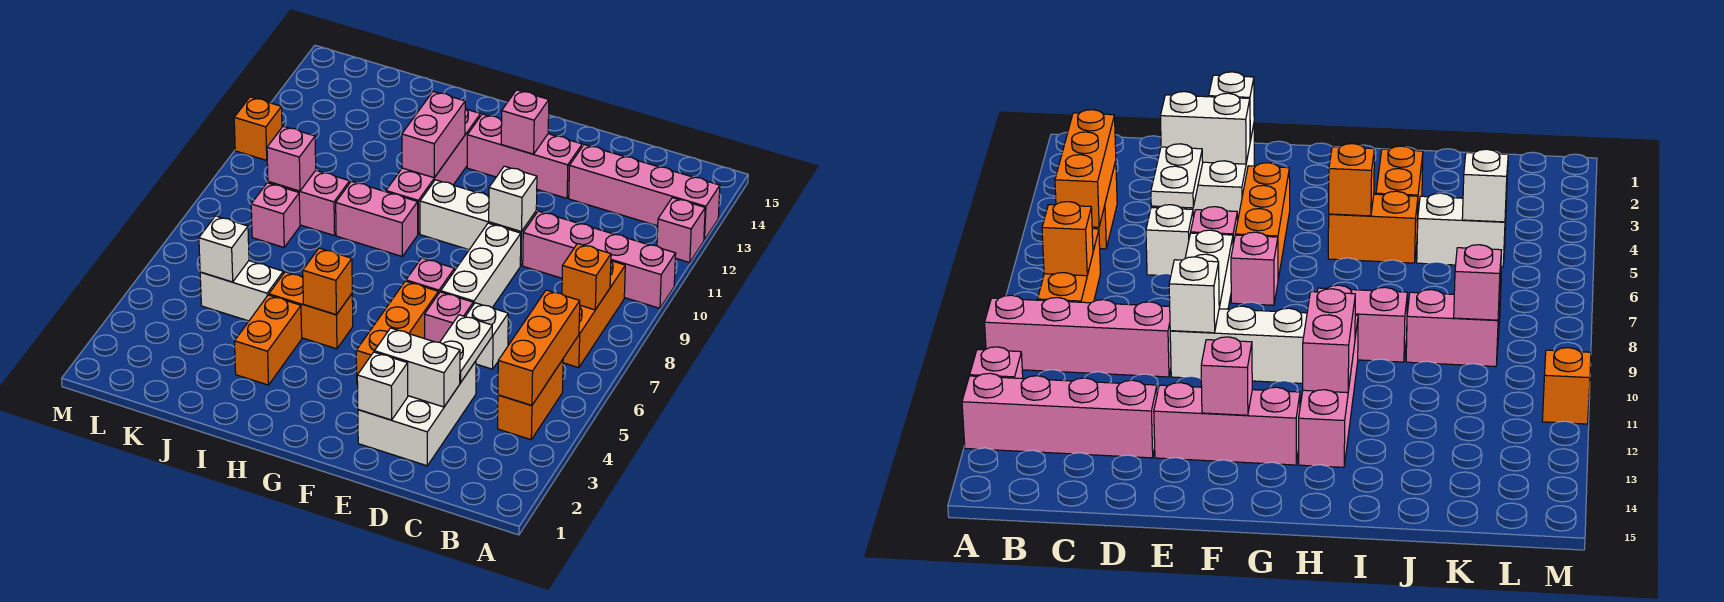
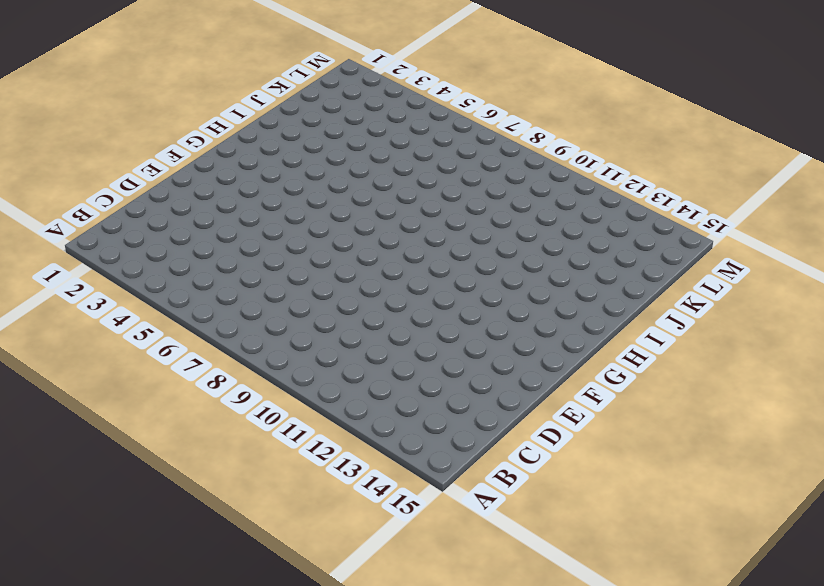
none -> pink brick A10:D10 level 1
none -> pink brick A12 level 1
none -> pink brick A13:D13 level 1
none -> orange brick B4:B5 level 1

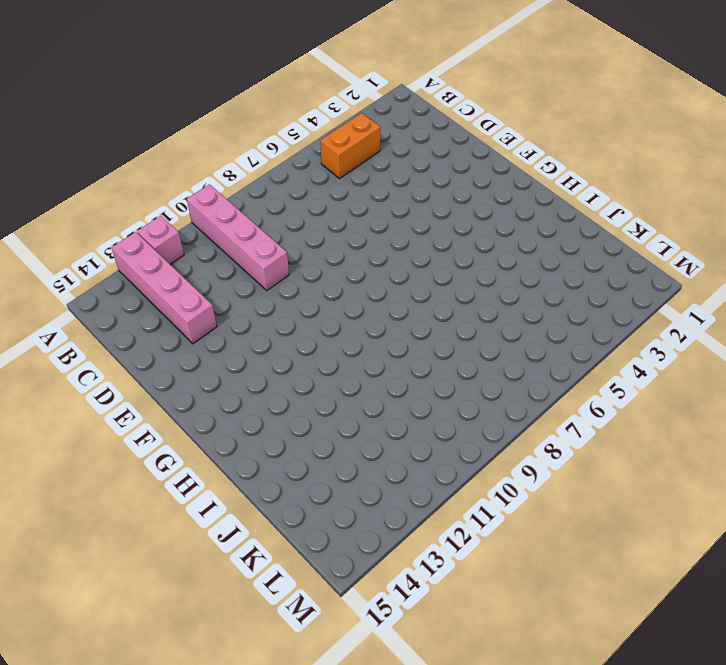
none -> orange brick B7:B9 level 1
none -> white brick D2:E4 level 1
none -> white brick D6 level 1
none -> pink brick E6 level 1

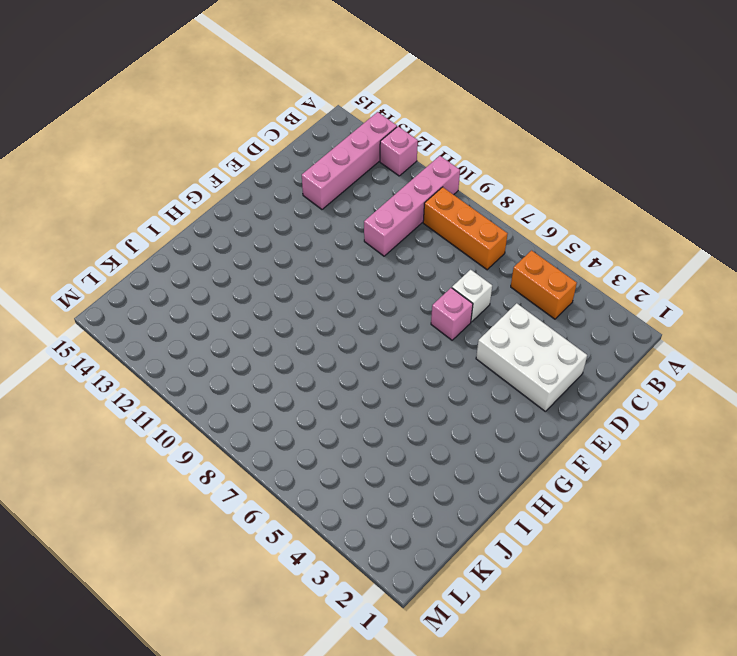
none -> white brick E7:E9 level 1
none -> white brick E10:G10 level 1
none -> pink brick E13:G13 level 1
none -> orange brick F4:F6 level 1

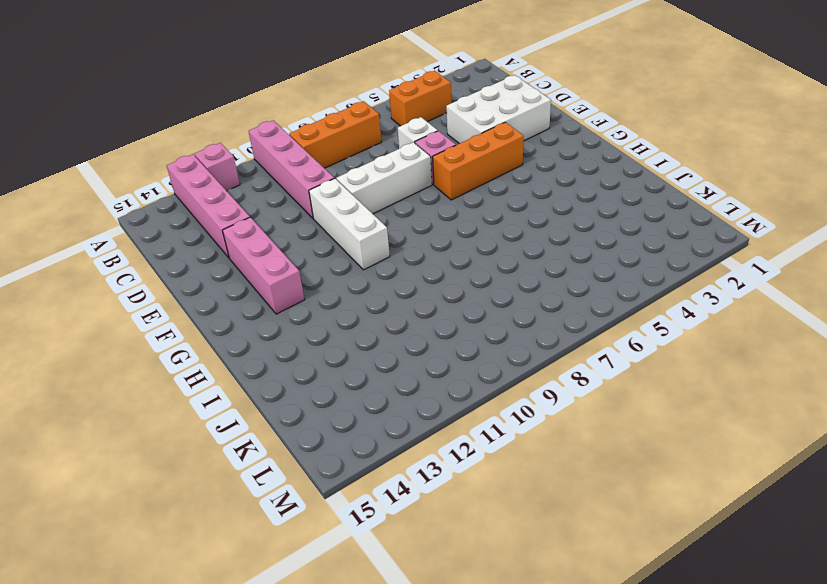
none -> pink brick F7 level 1
none -> orange brick H5:I5 level 1
none -> pink brick H9:I9 level 1
none -> pink brick H10:H13 level 1

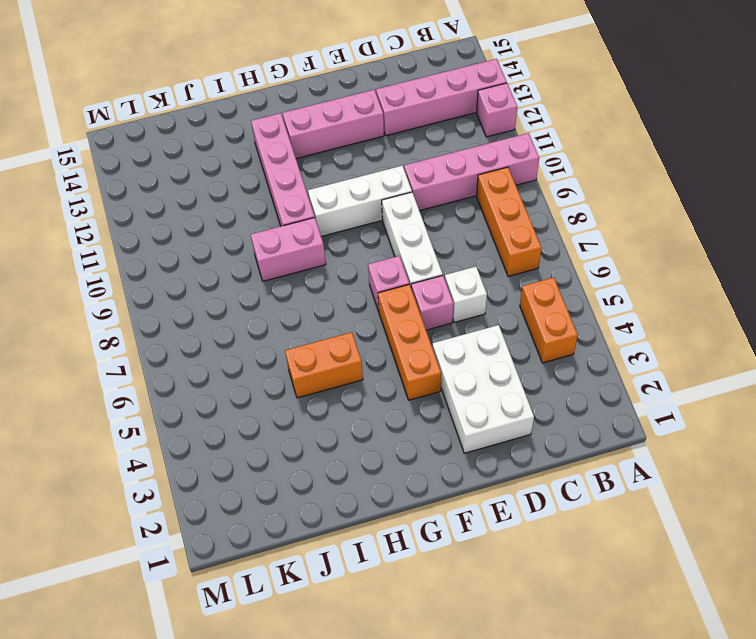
none -> orange brick I3:I4 level 1
none -> white brick J5:K5 level 1
none -> pink brick J9:K9 level 1
none -> pink brick K8 level 1

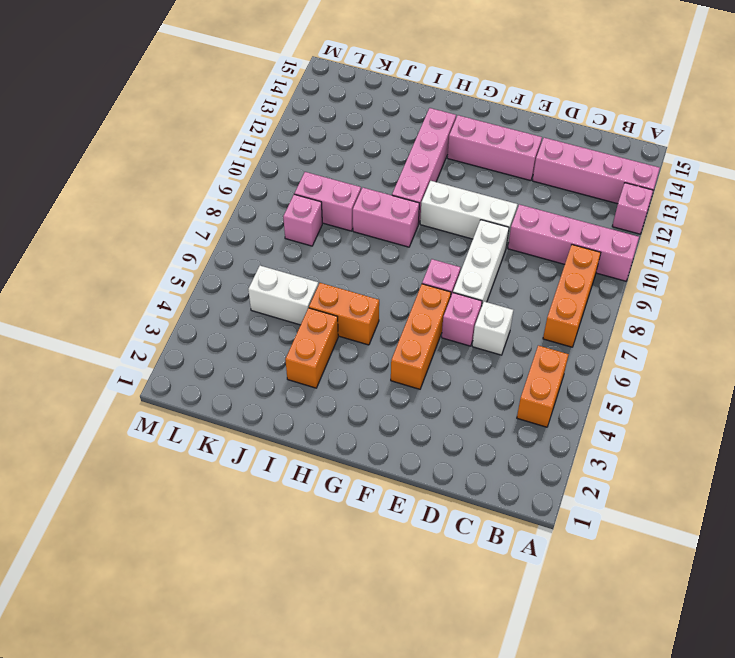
none -> white brick D2:E4 level 1
none -> orange brick M11 level 1
none -> orange brick B4:B6 level 2
none -> orange brick B8 level 2

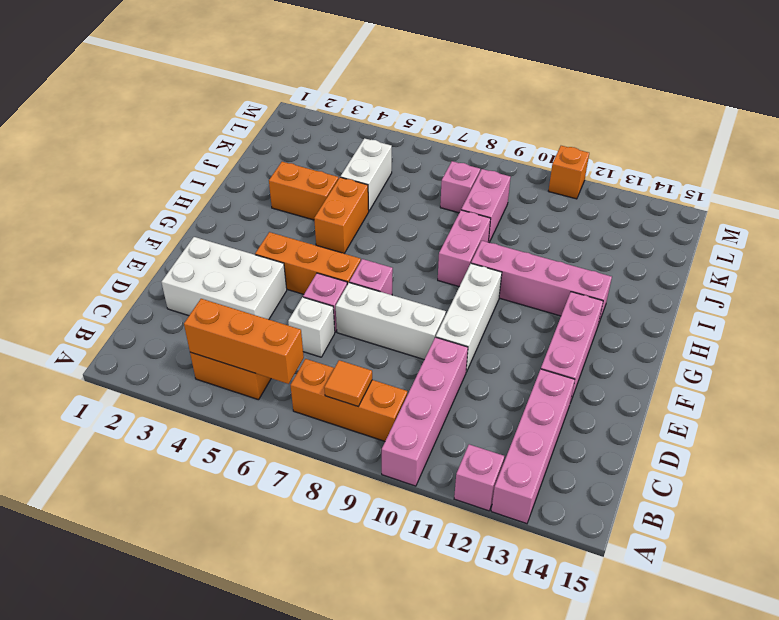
orange tile B8 level 2 -> orange brick B8 level 2
none -> white brick D3:E3 level 2
none -> white plate D4:D5 level 2
none -> white brick E2 level 2
none -> white brick E10 level 2

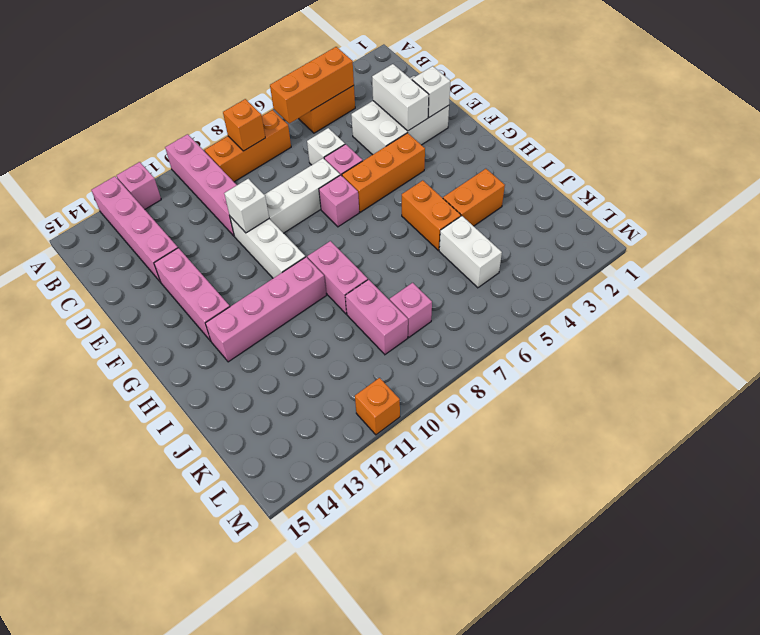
none -> white plate D4:D5 level 2
none -> pink brick F13 level 2
none -> orange brick H5 level 2
none -> pink brick H11:H12 level 2

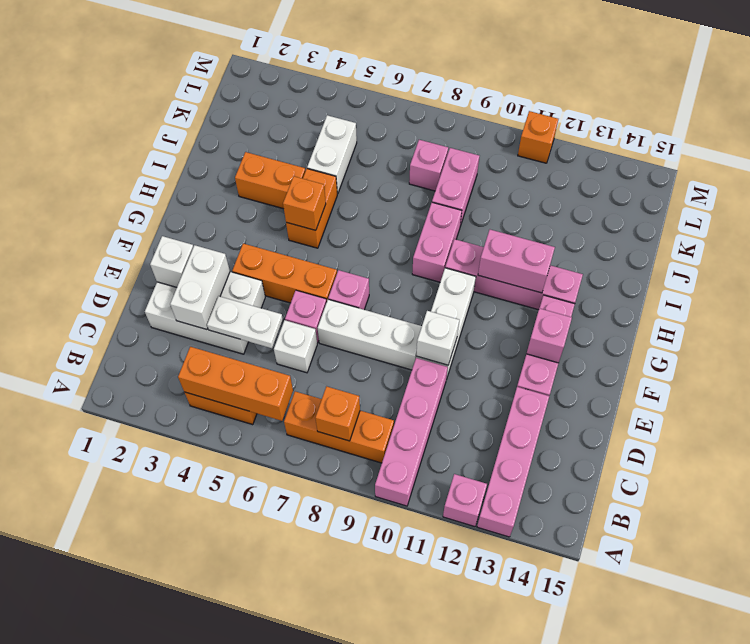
none -> white brick K5 level 2
none -> pink brick K9 level 2

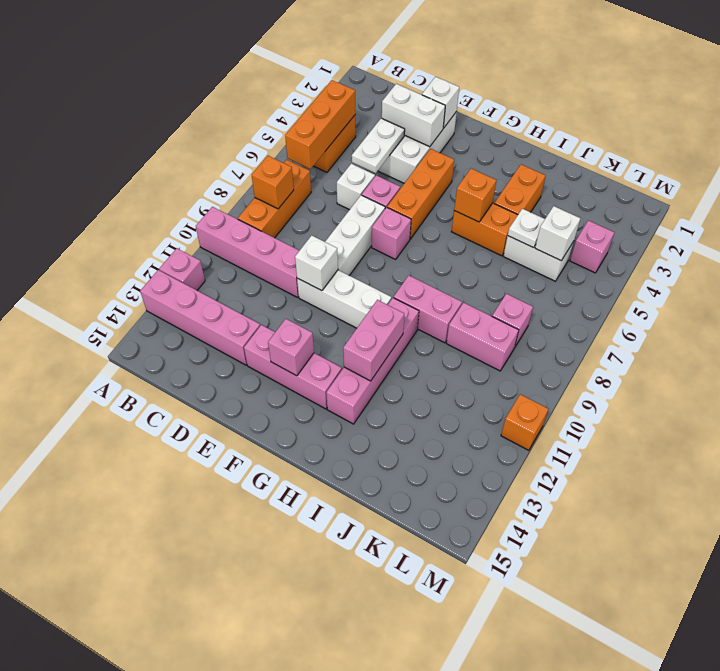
white plate J5 level 2 -> none
pink brick L4 level 1 -> pink brick K9 level 2

